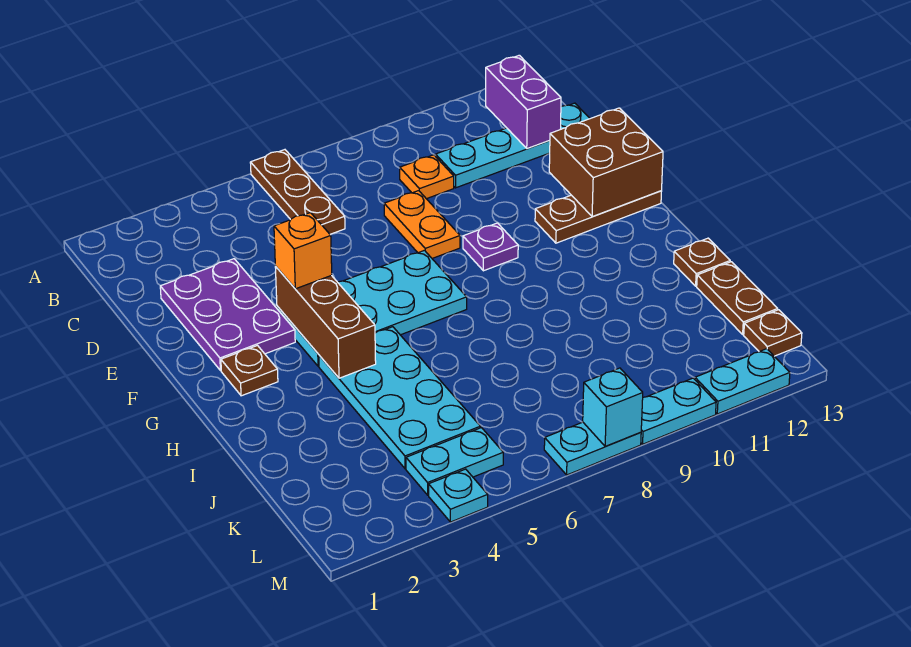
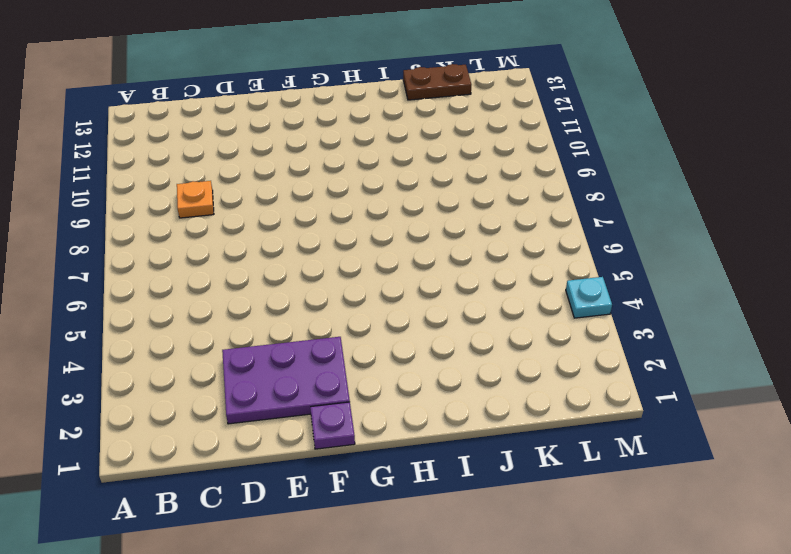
purple plate F1 level 1 -> purple plate F9 level 1
none -> brown plate A6:C6 level 1
none -> cyan plate C10:C13 level 1
none -> orange plate D8:E8 level 1

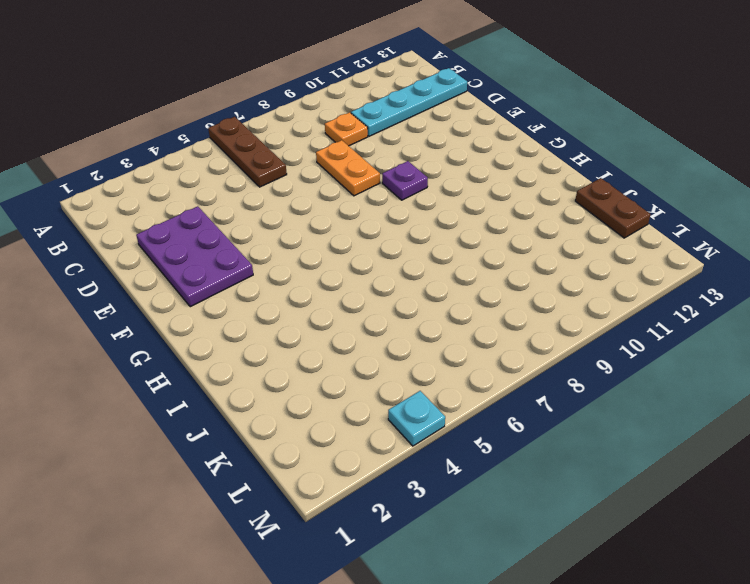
none -> cyan plate F4:G7 level 1
none -> brown plate F11:F13 level 1
none -> brown plate G2 level 1

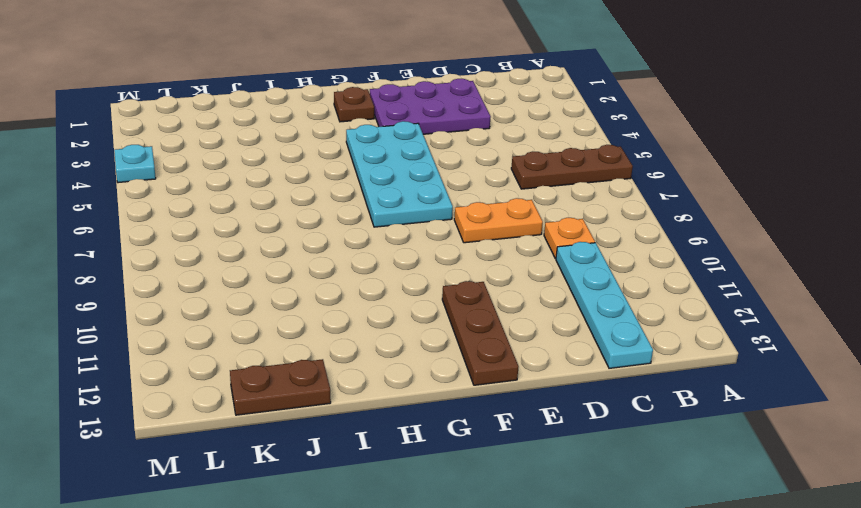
none -> purple plate F9 level 1
none -> cyan plate H4:K5 level 1
none -> brown plate I13 level 1

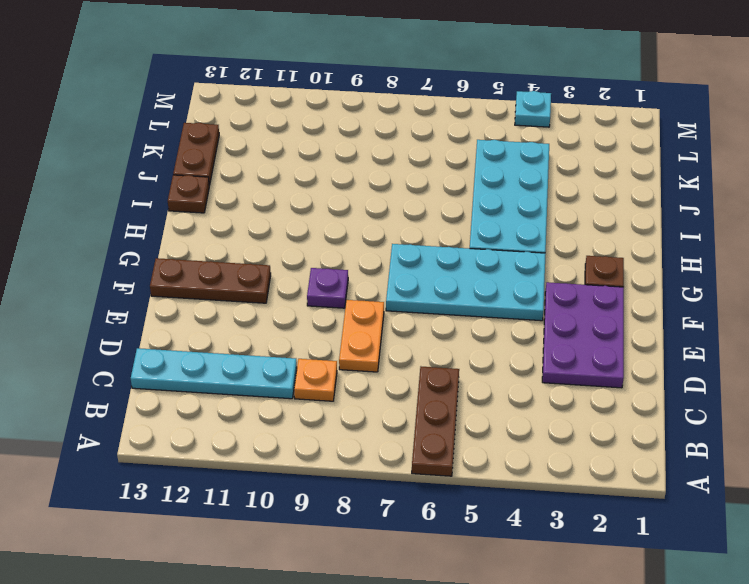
none -> cyan plate L4:L5 level 1
none -> brown plate L13 level 1
none -> cyan plate M7:M8 level 1

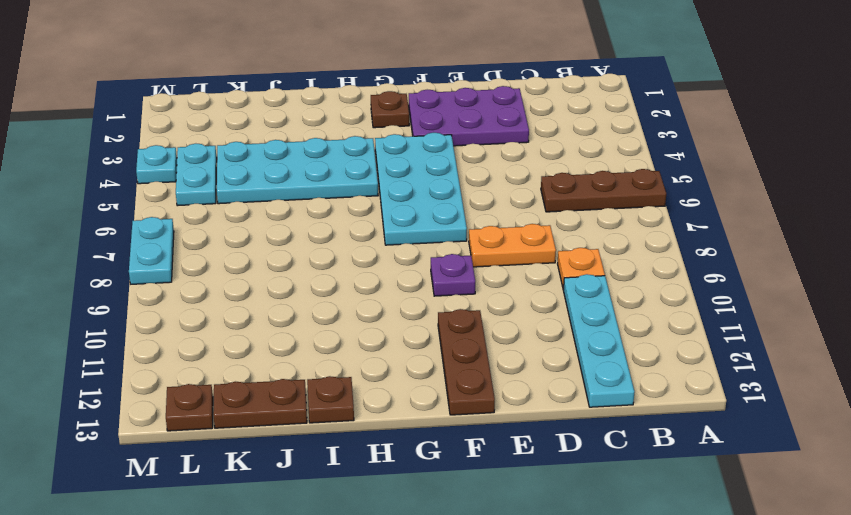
none -> cyan plate M9:M10 level 1
none -> cyan plate M11:M12 level 1
none -> purple brick B12:C12 level 2

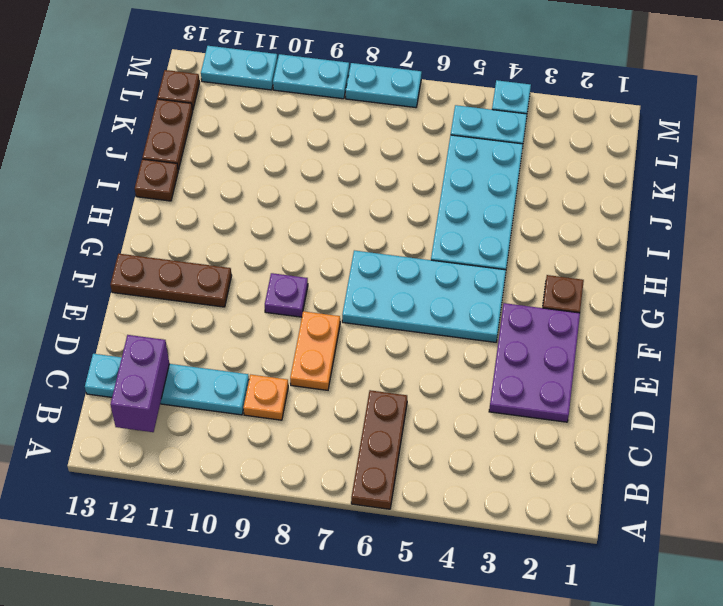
none -> brown brick E12:F13 level 2
none -> brown brick F4:H4 level 2
none -> cyan brick M8 level 2

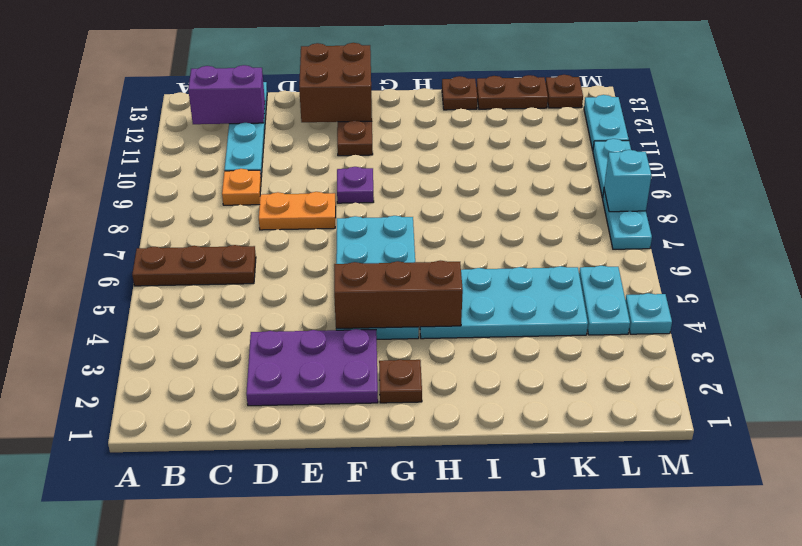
none -> orange brick F4 level 3

